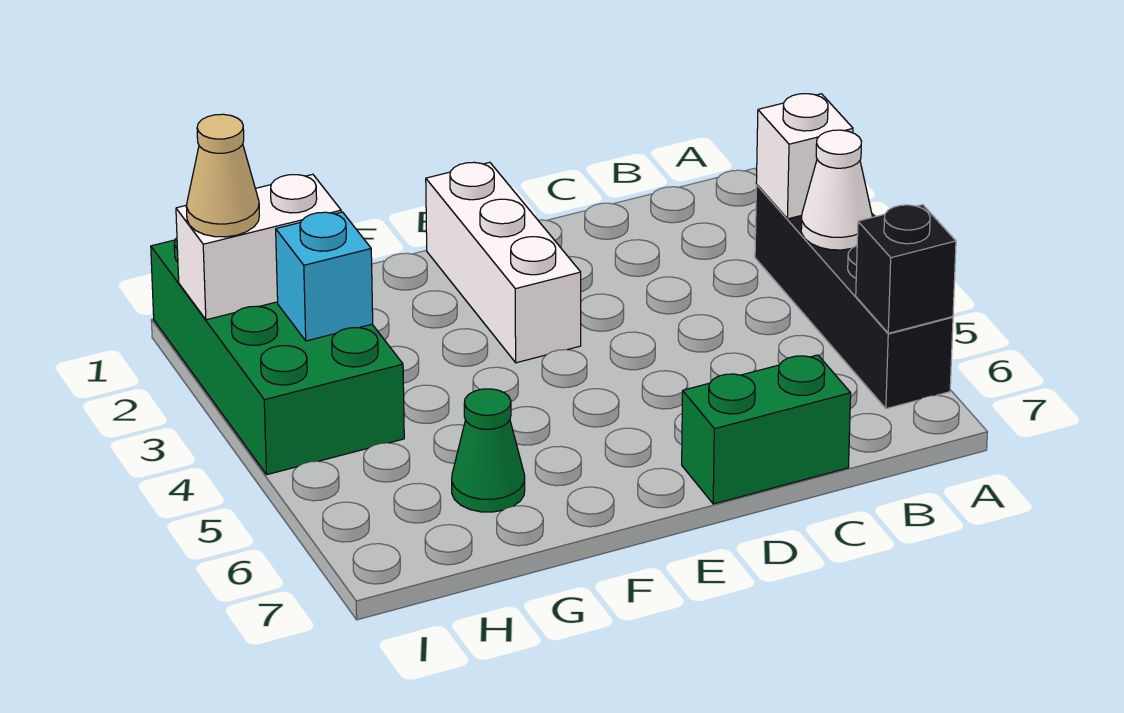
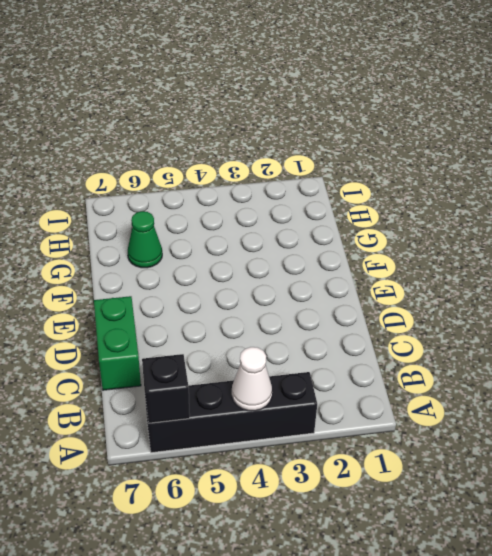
none -> white brick E1:E3 level 1
none -> green brick H1:I4 level 1

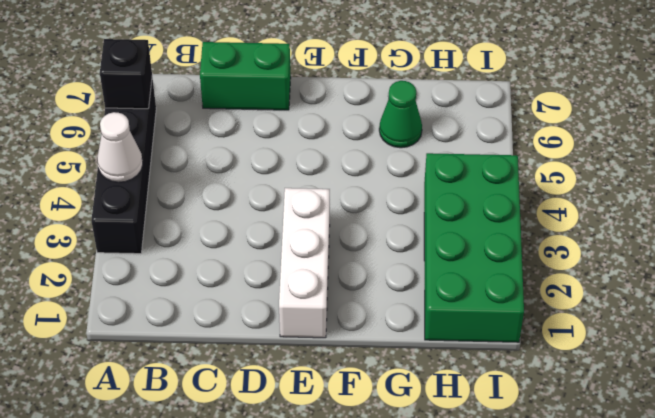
none -> white brick A3 level 2
none -> white brick H2:I2 level 2

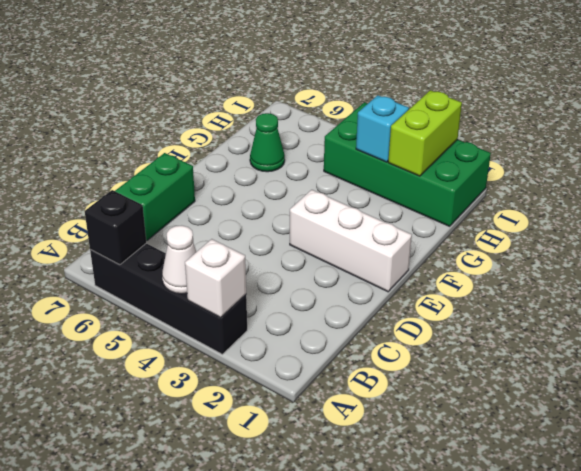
lime brick H2:I2 level 2 -> white brick H2:I2 level 2
none -> tan cone I2 level 3

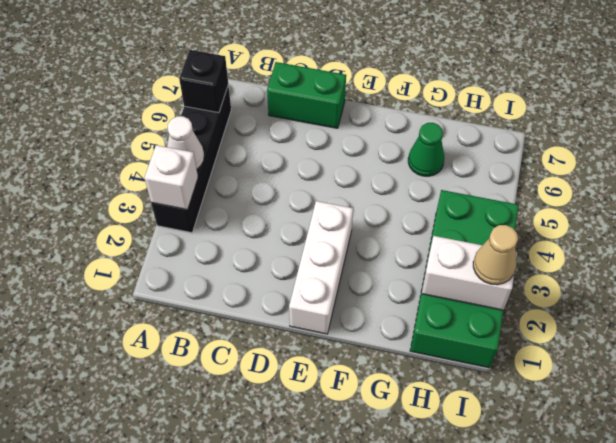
none -> cyan brick H3 level 2

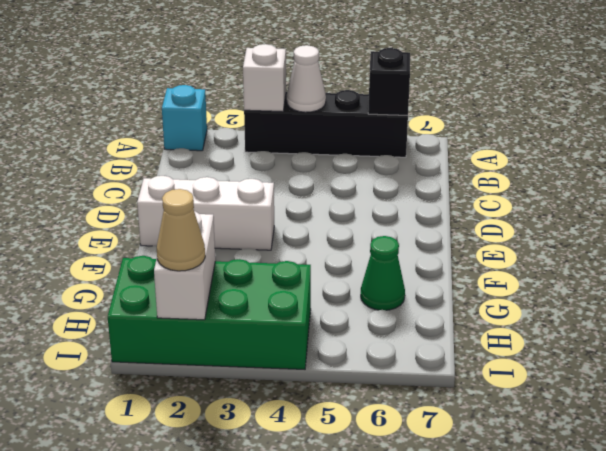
cyan brick A1 level 1 -> cyan brick H3 level 2
none -> green brick C7:D7 level 1

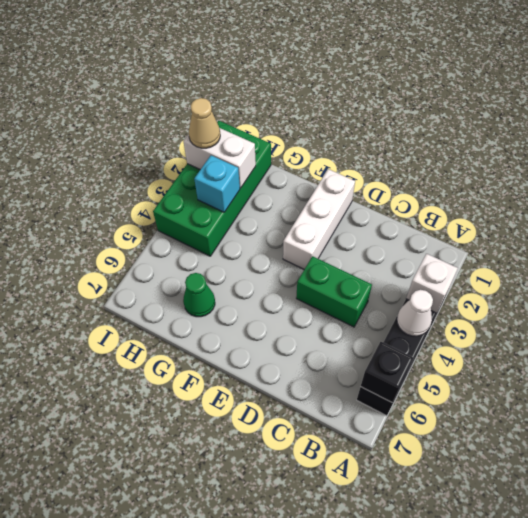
green brick C4:D4 level 1 -> green brick C7:D7 level 1

